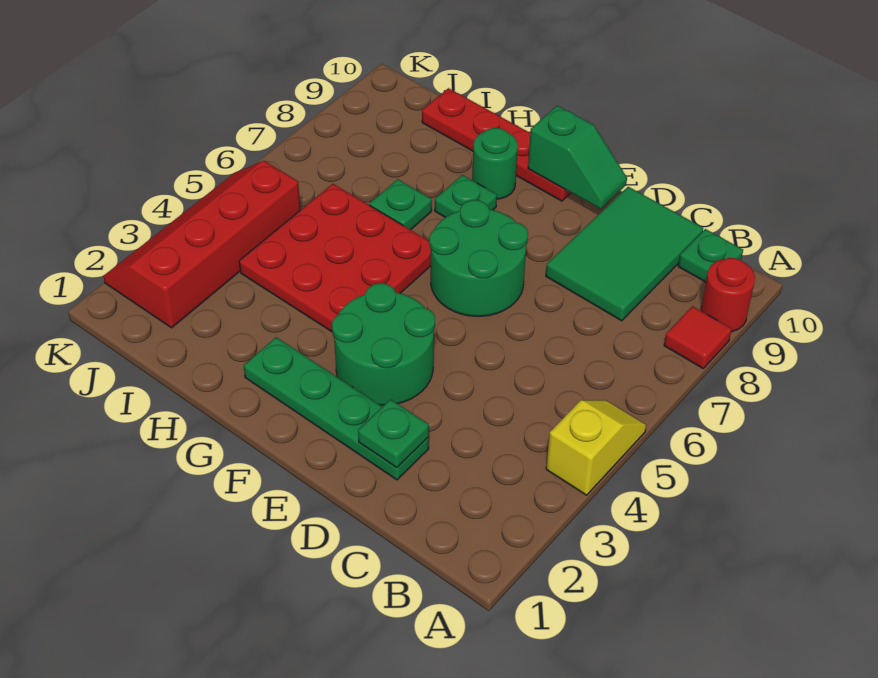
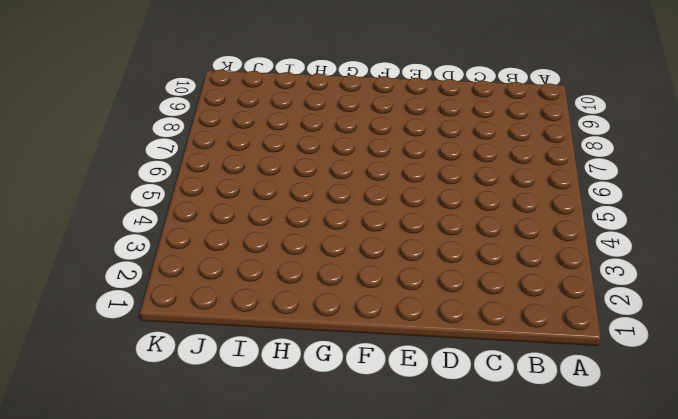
none -> yellow slope A4:A5 level 1 top 4
none -> red tile A8 level 1
none -> red round brick A9 level 1

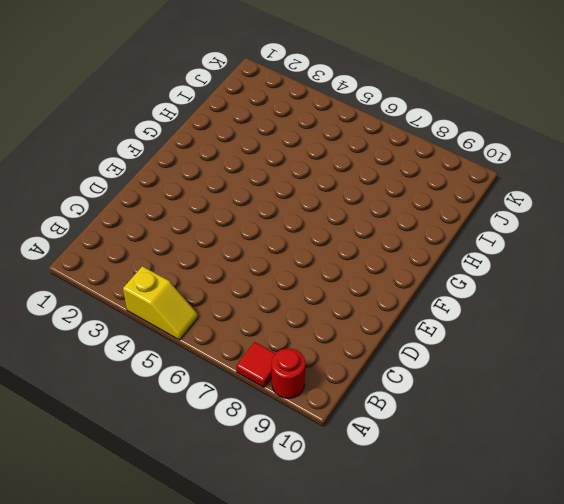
none -> green plate B10 level 1
none -> green tile C8:D10 level 1
none -> green plate D2:G2 level 1

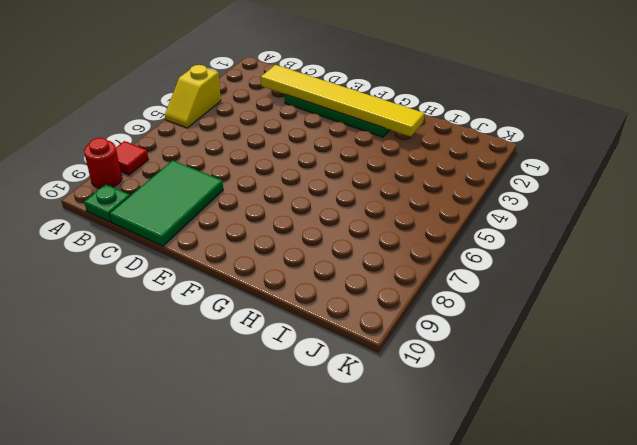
yellow tile C2:H2 level 2 -> green plate D2 level 2
none -> green round brick E3:F4 level 1
none -> green round brick E6:F7 level 1
none -> red plate F10:I10 level 1

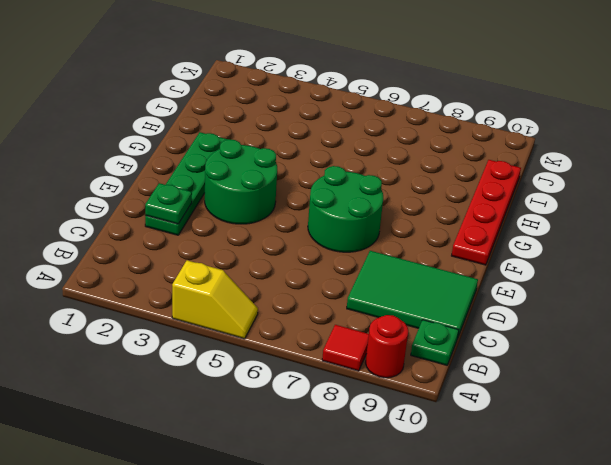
none -> red plate G4:I6 level 1
none -> green plate G8 level 1
none -> green round brick G9 level 1

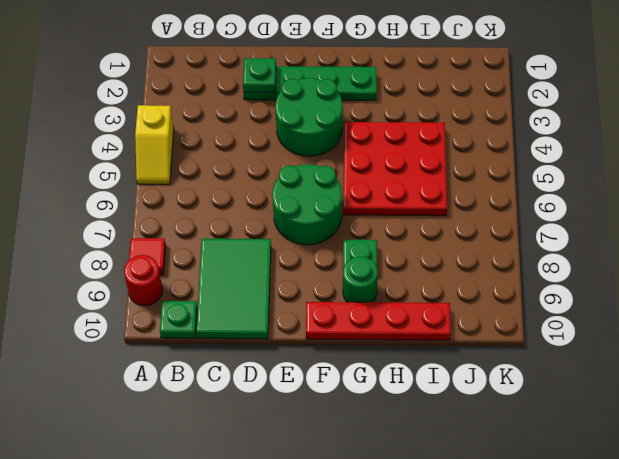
none -> green plate H7 level 1
none -> red slope J2:K5 level 1 top J
none -> green slope E10:F10 level 2 top F

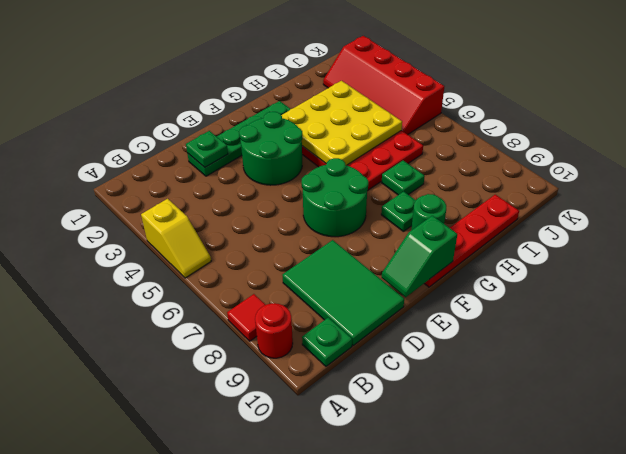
yellow plate G3:I5 level 2 -> none
red slope J2:K5 level 1 top K -> red slope J2:K5 level 1 top J

